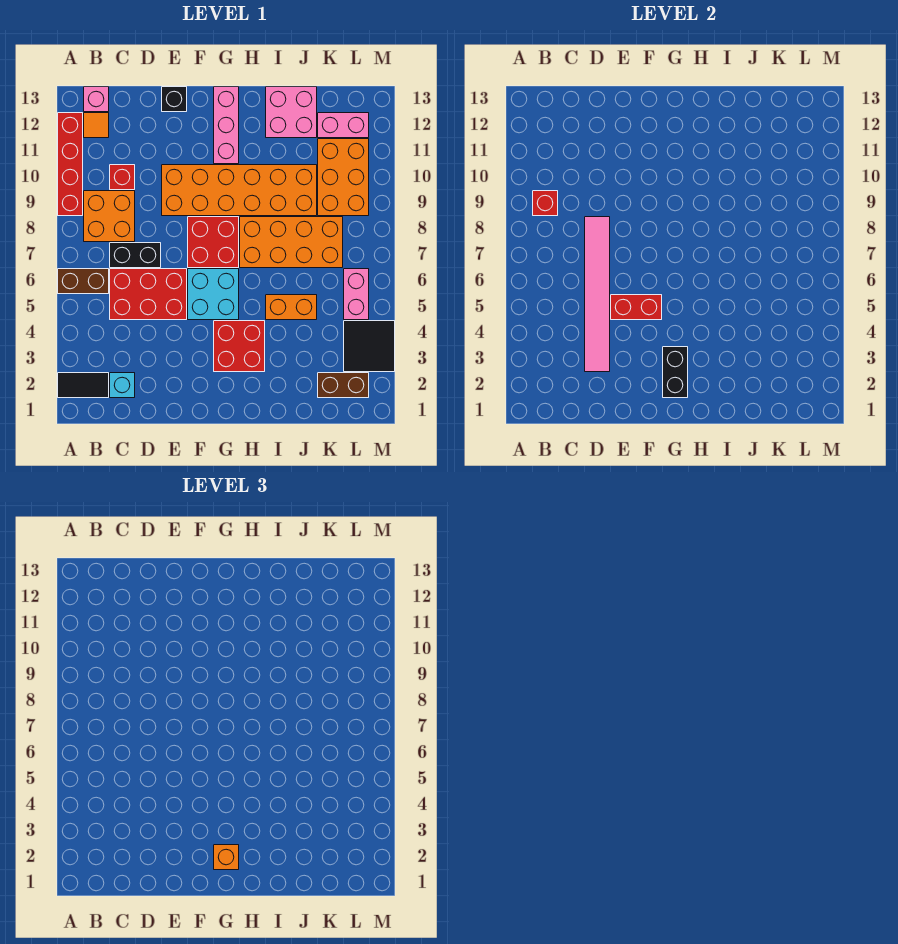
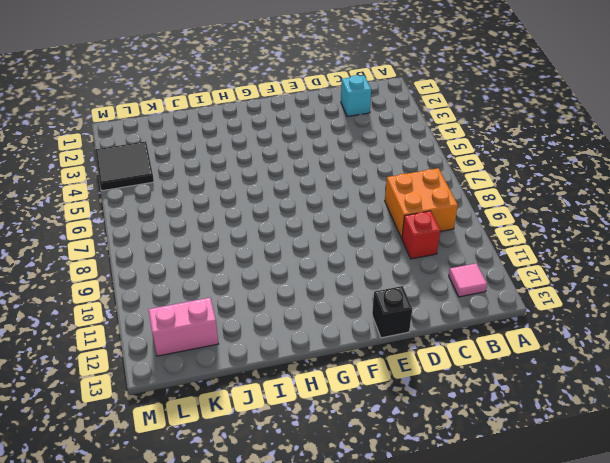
pink tile B12 level 1 -> orange tile B12 level 1
none -> black tile A2:B2 level 1
none -> brown brick A6:B6 level 1
none -> red brick A9:A12 level 1

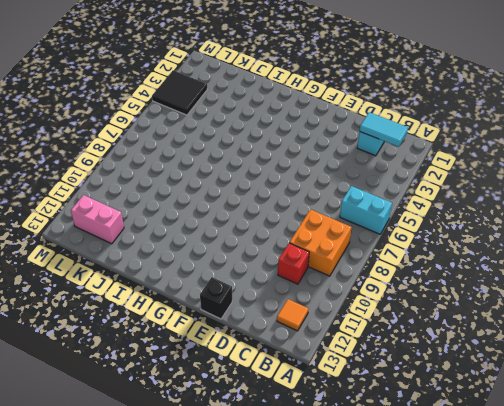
cyan brick A6:B6 level 1 -> brown brick A6:B6 level 1
cyan tile B2:C2 level 2 -> none
none -> black tile A2:B2 level 1
none -> red brick A9:A12 level 1
none -> pink brick B13 level 1

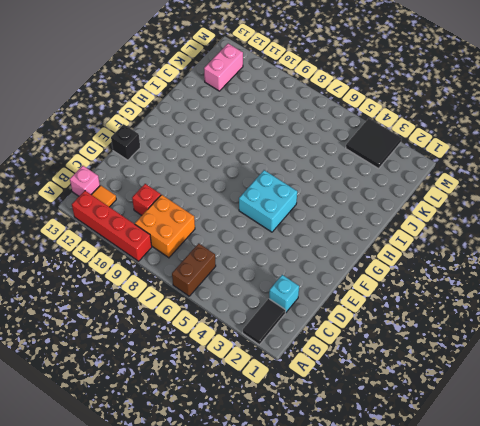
none -> red brick C5:E6 level 1
none -> black brick C7:D7 level 1
none -> orange brick E9:J10 level 1

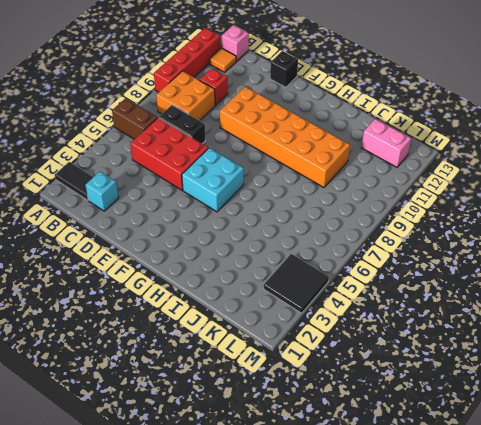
none -> red brick F7:G8 level 1
none -> red brick G3:H4 level 1
none -> pink brick G11:G13 level 1

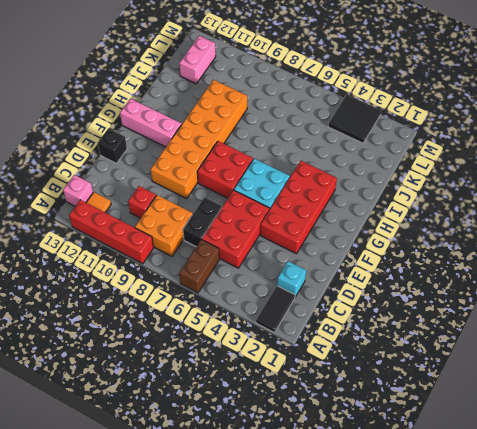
red brick E3:H4 level 1 -> red brick G3:H4 level 1
none -> orange brick H7:K8 level 1
none -> orange brick I5:J5 level 1
none -> pink brick I12:J13 level 1

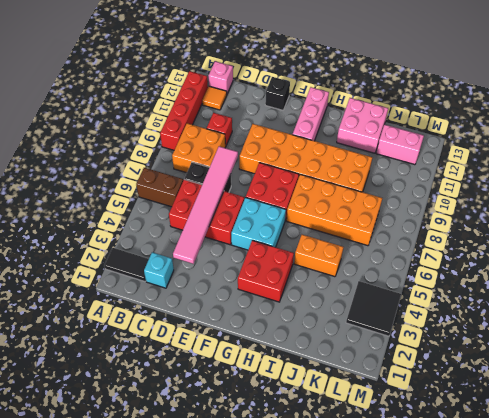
none -> brown brick K2:L2 level 1
none -> orange brick K9:L11 level 1
none -> pink brick L5:L6 level 1

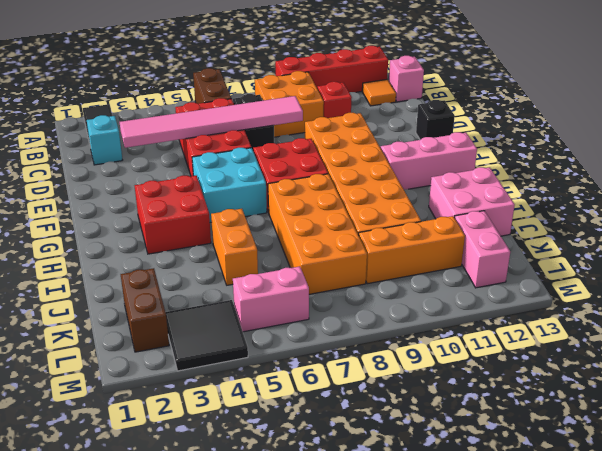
orange brick K9:K11 level 1 -> orange brick K9:L11 level 1
none -> red brick B9 level 2
none -> red brick E5:F5 level 2
none -> black brick G2:G3 level 2

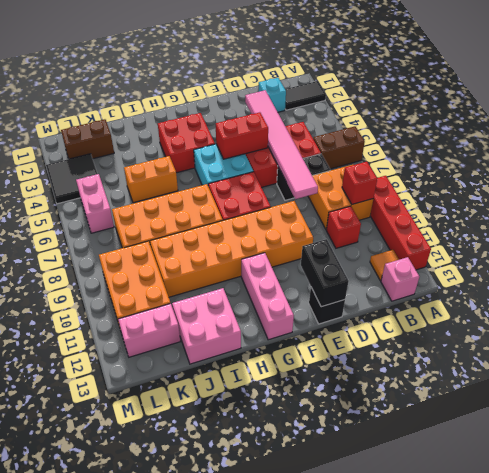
black brick E12:E13 level 2 -> black brick G2:G3 level 2
none -> orange brick G2 level 3

